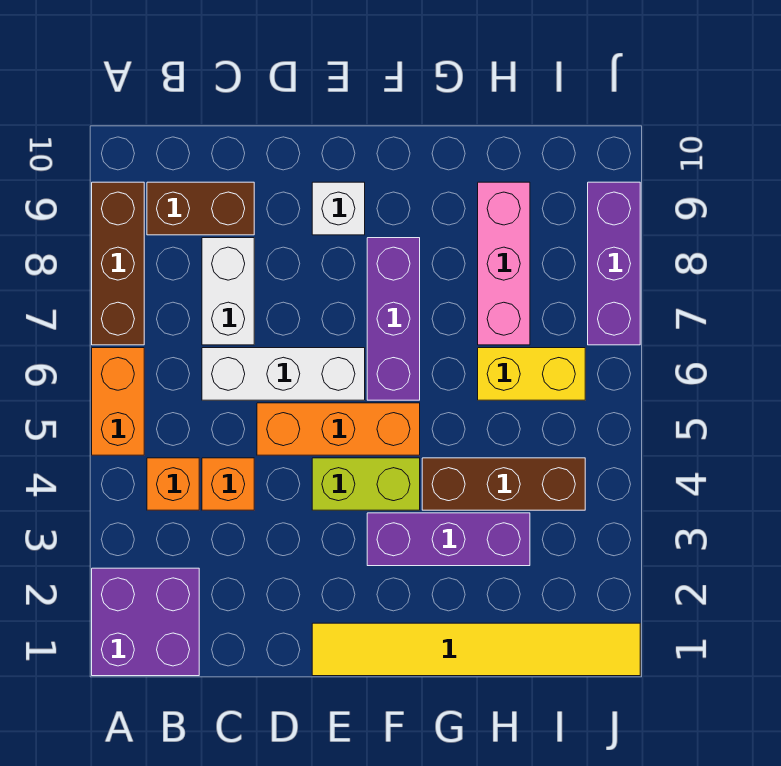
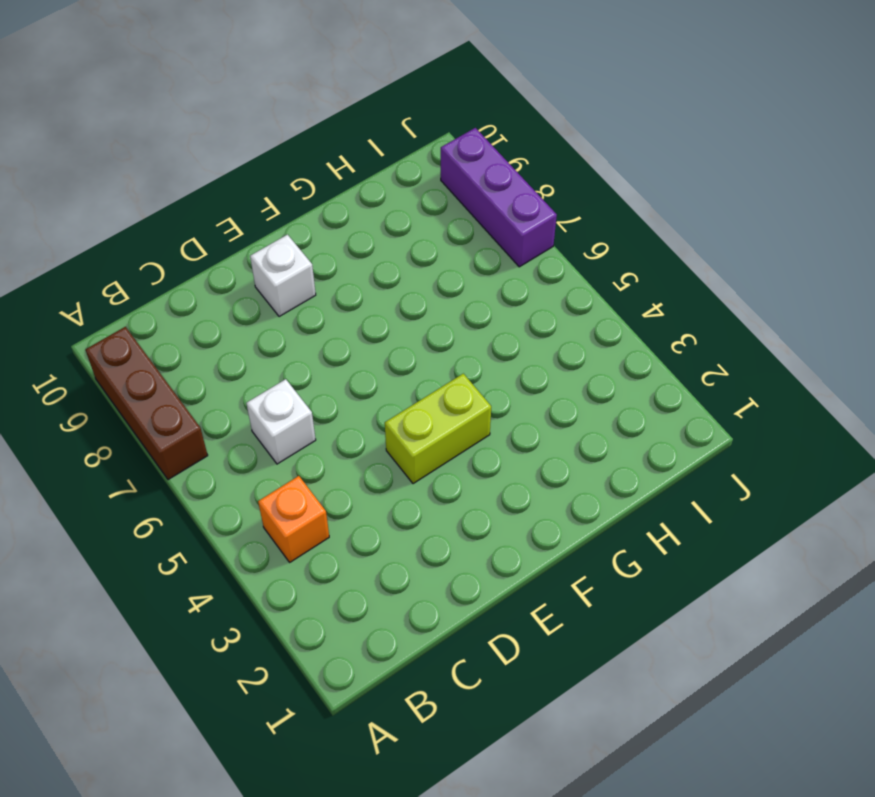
white brick C6 level 1 -> white brick C6:E6 level 1
none -> purple brick A1:B2 level 1
none -> orange brick A5:A6 level 1
none -> brown brick B9:C9 level 1

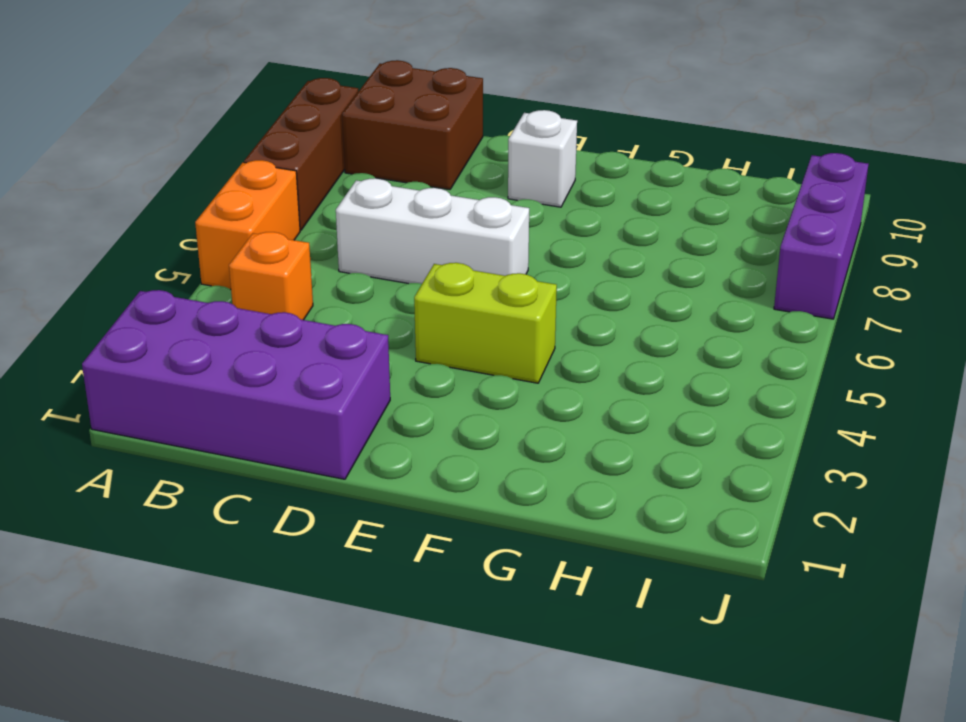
purple brick A1:D2 level 1 -> purple brick A1:B2 level 1
brown brick B9:C10 level 1 -> brown brick B9:C9 level 1
none -> orange brick C4 level 1
none -> white brick C7:C8 level 1
none -> orange brick D5:F5 level 1

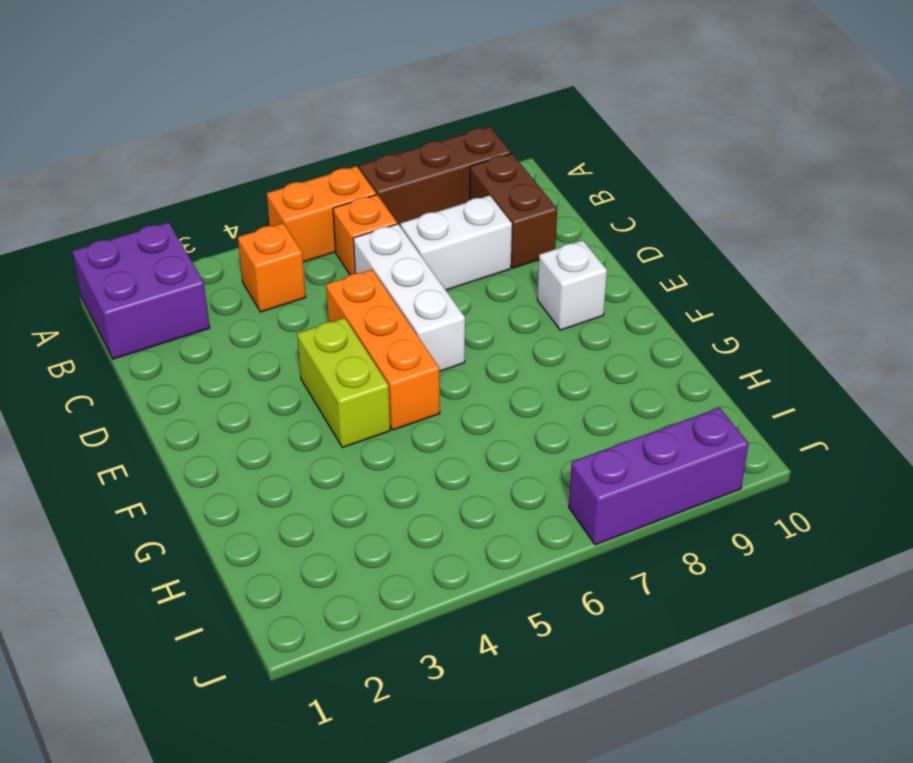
orange brick B6 level 1 -> orange brick C4 level 1
none -> yellow tile E1:J1 level 1
none -> purple brick F3:H3 level 1
none -> purple brick F6:F8 level 1

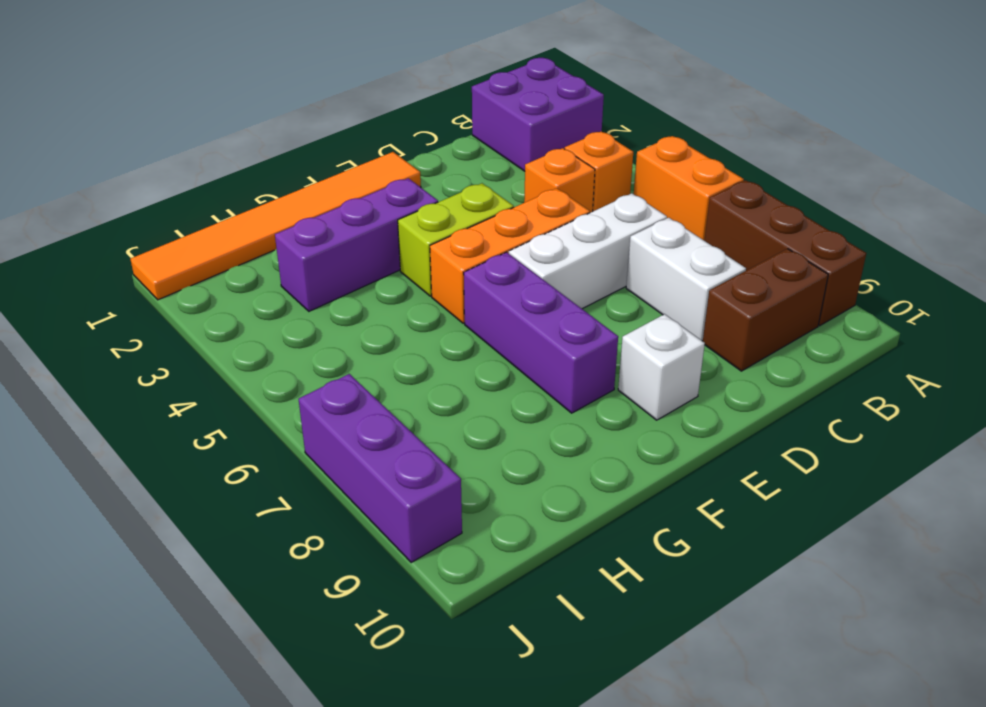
orange tile E1:J1 level 1 -> yellow tile E1:J1 level 1
none -> brown brick G4:I4 level 1
none -> yellow brick H6:I6 level 1
none -> pink brick H7:H9 level 1

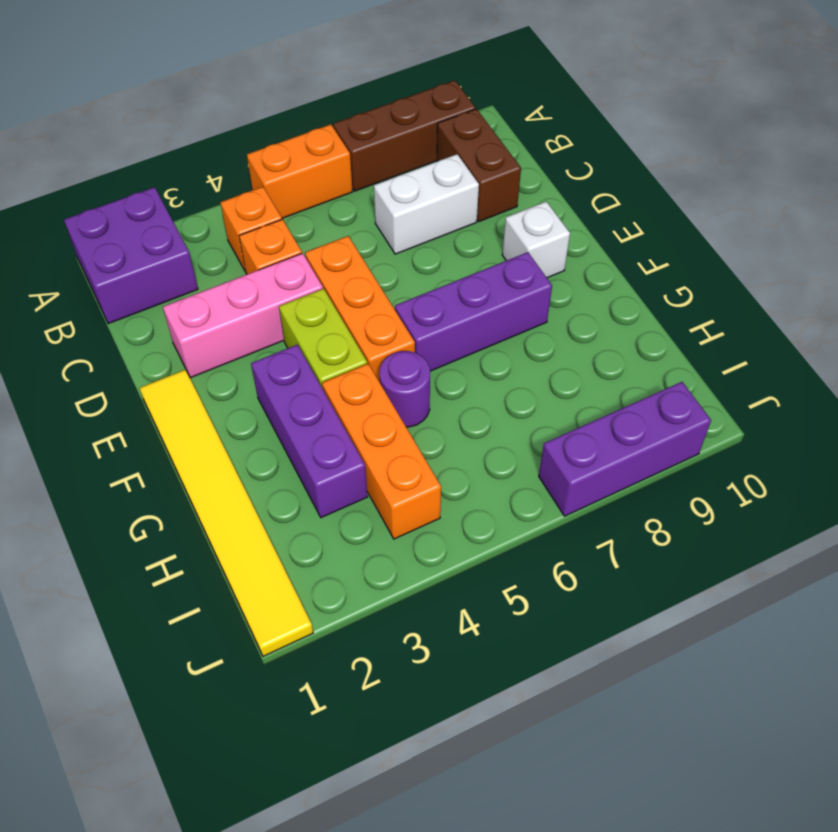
pink brick D2:D4 level 1 -> pink brick H7:H9 level 1
orange brick G4:I4 level 1 -> brown brick G4:I4 level 1
purple round brick G5 level 1 -> none
none -> white brick C6:E6 level 1
none -> yellow brick H6:I6 level 1

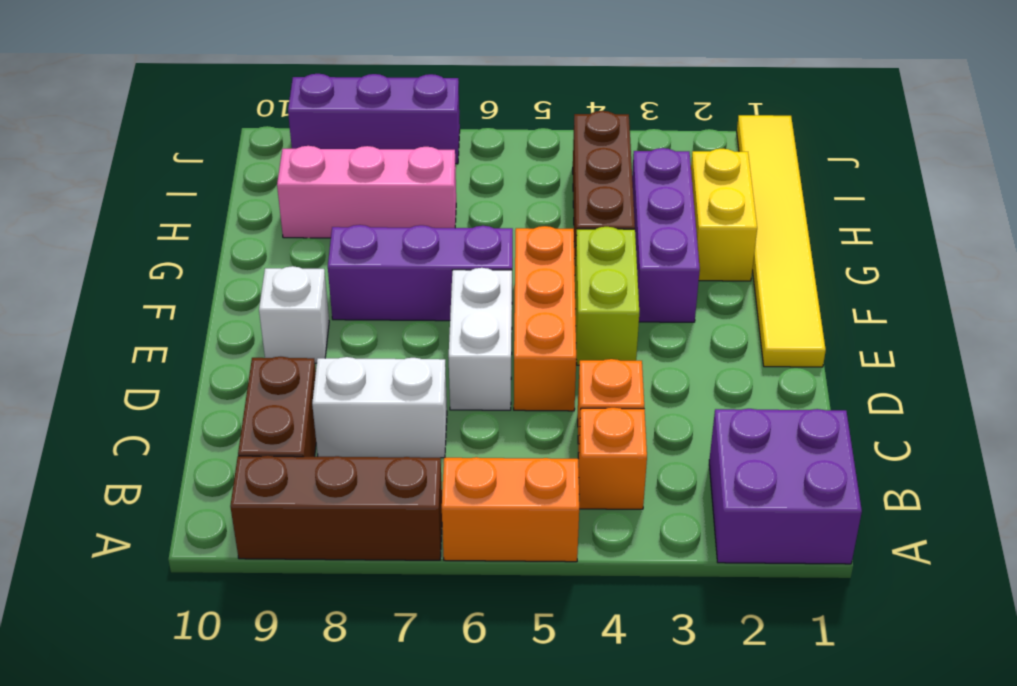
white brick D6:E6 level 1 -> white brick C6:E6 level 1
yellow brick G2:H2 level 1 -> yellow brick H6:I6 level 1

